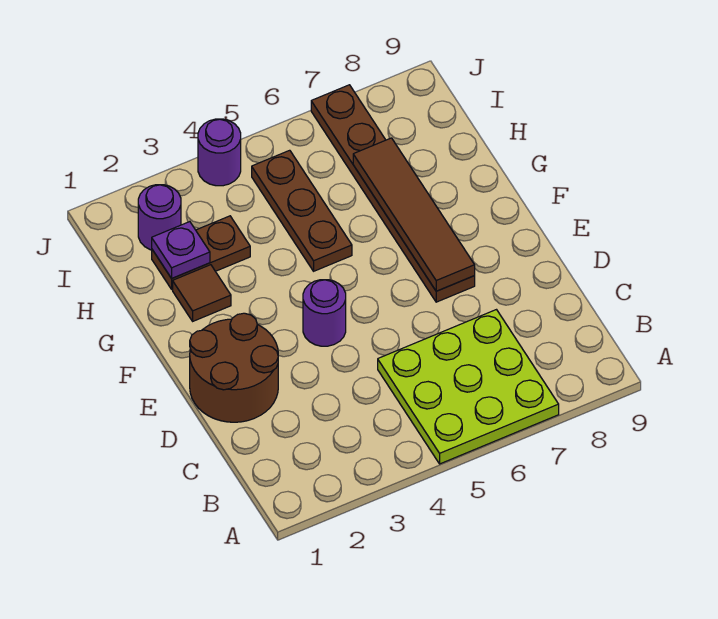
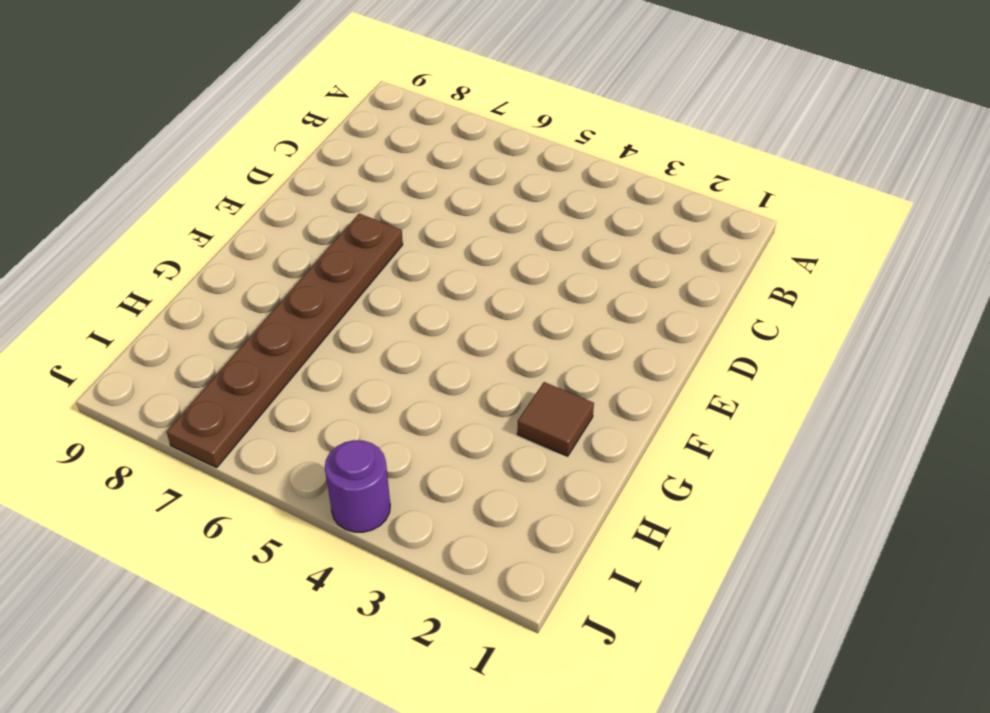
none -> lime plate A5:C7 level 1
none -> brown round brick D1:E2 level 1

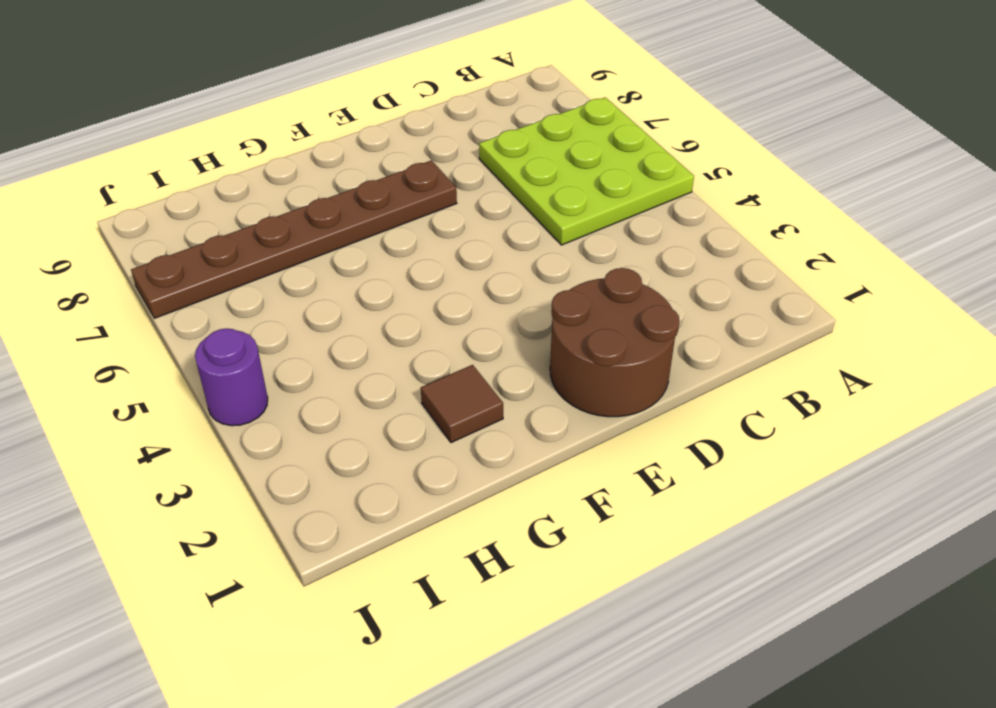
none -> purple round brick E4 level 1
none -> brown plate G5:I5 level 1

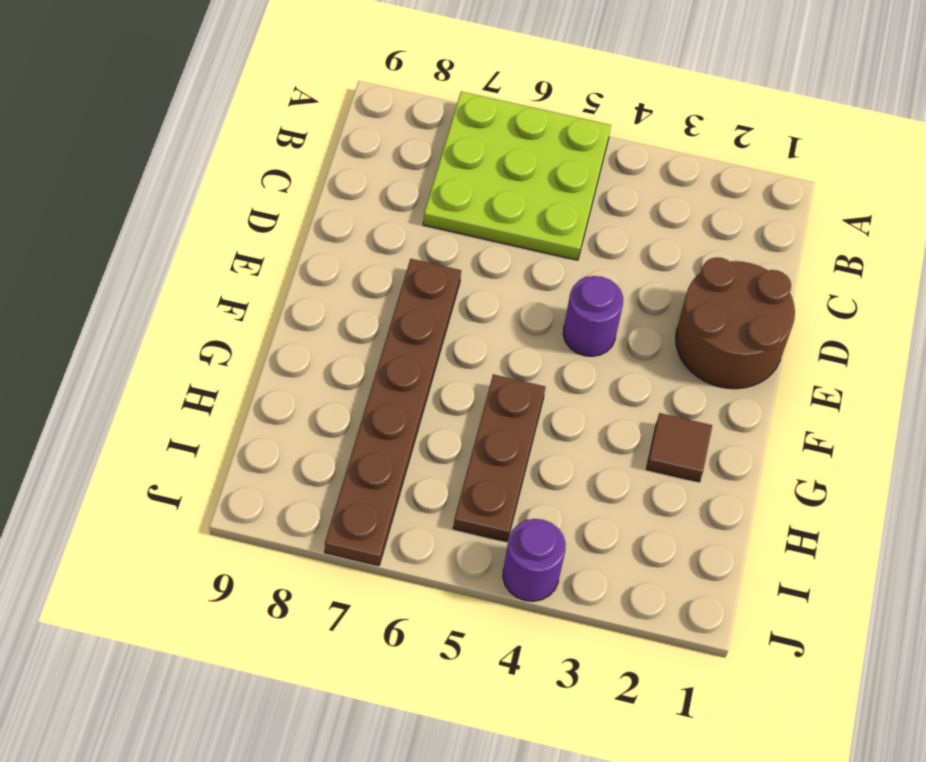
none -> brown plate H2:H3 level 1
none -> purple round brick I2 level 1

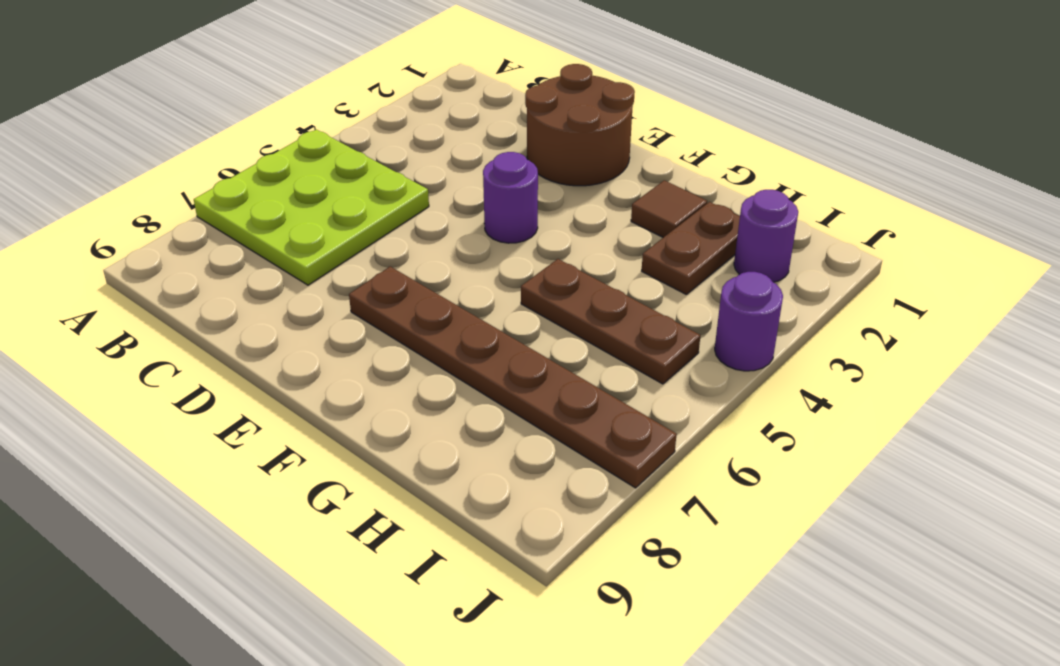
none -> brown tile E7:H7 level 2
none -> purple plate H2 level 2

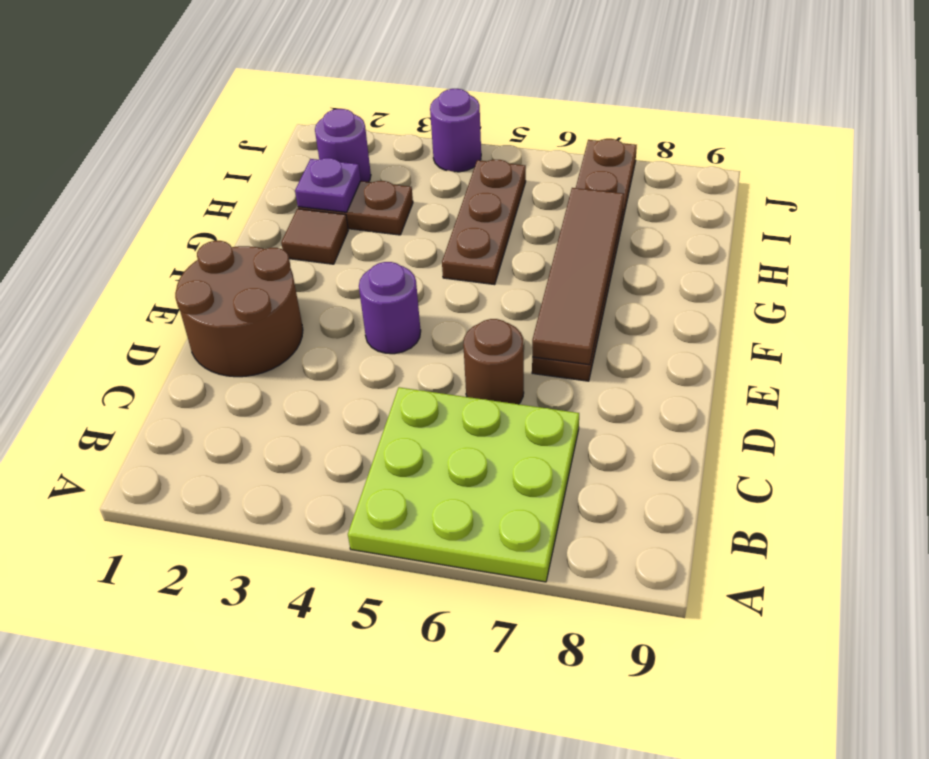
brown round brick D6 level 1 -> none

